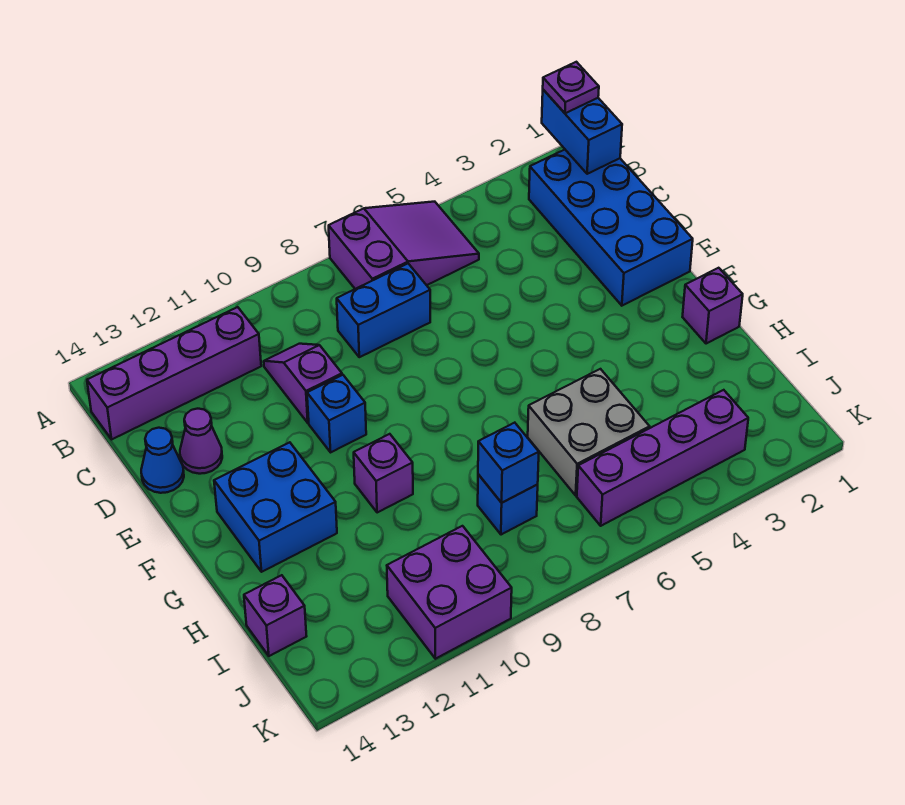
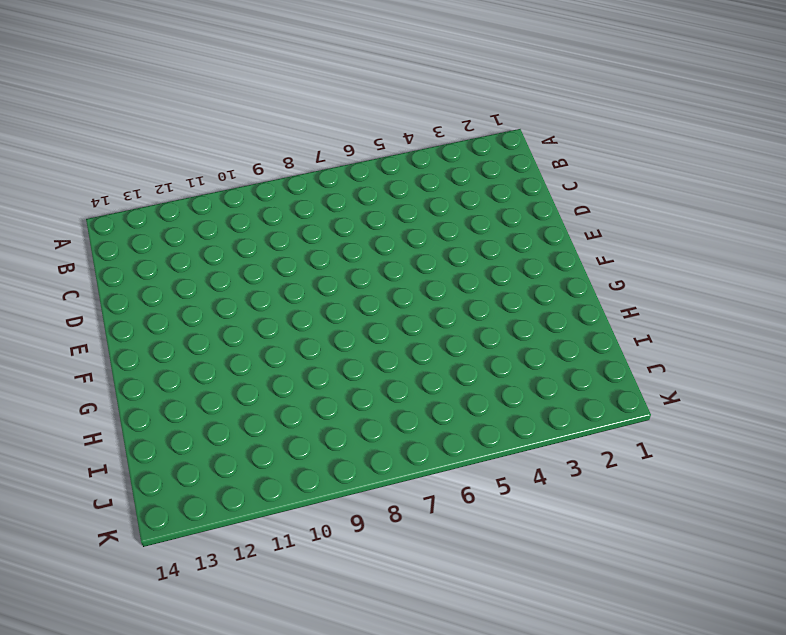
none -> purple slope A5:B7 level 1 top 7
none -> blue brick B1:E2 level 1
none -> purple brick B11:B14 level 1

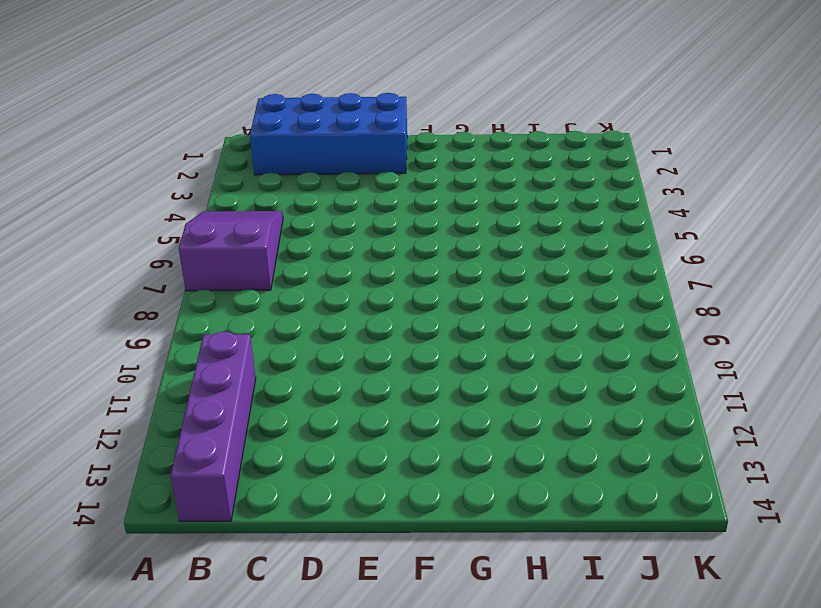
none -> blue brick C7:C8 level 1
none -> purple slope C10:D10 level 1 top D
none -> purple cone D13 level 1

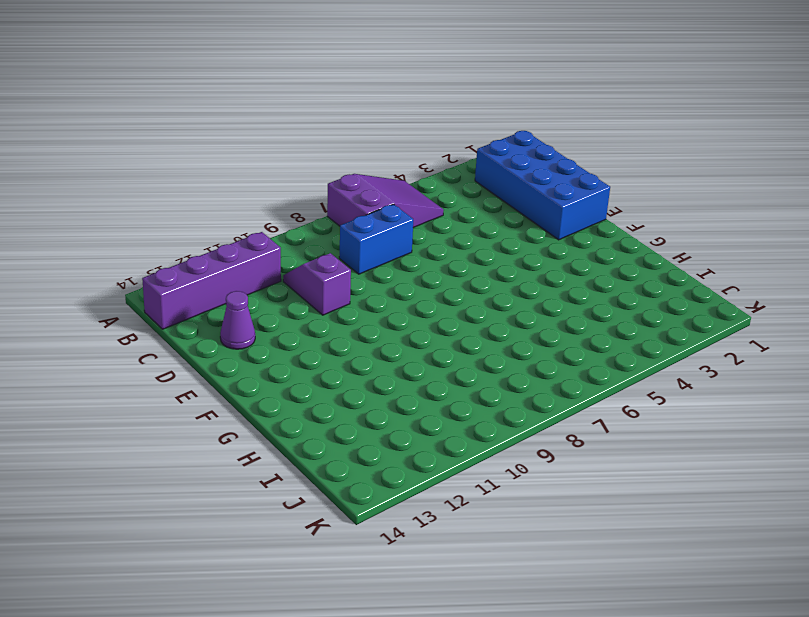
none -> blue cone D14 level 1
none -> blue brick E10 level 1
none -> blue brick F12:G13 level 1

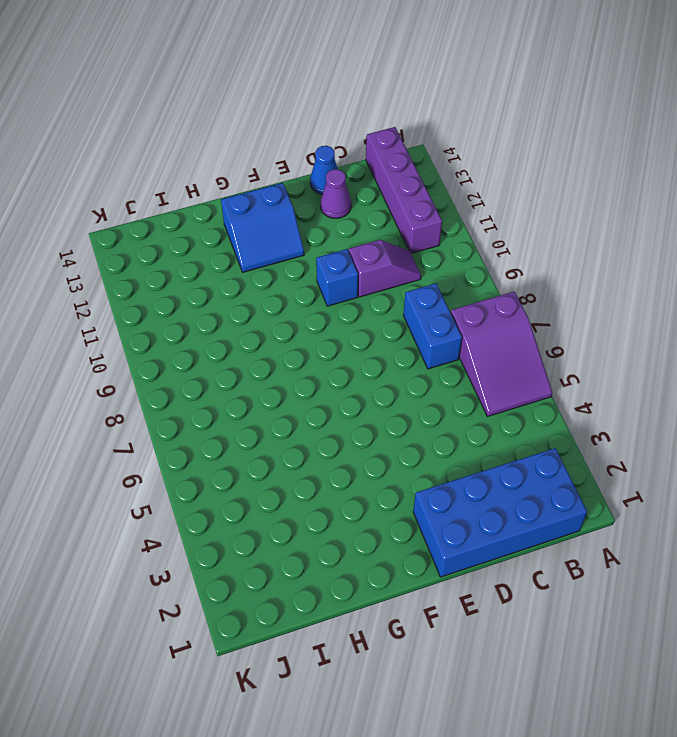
blue slope F12:G13 level 1 top 13 -> blue brick F12:G13 level 1
none -> purple brick G1 level 1
none -> purple brick G10 level 1
none -> grey brick H5:I6 level 1

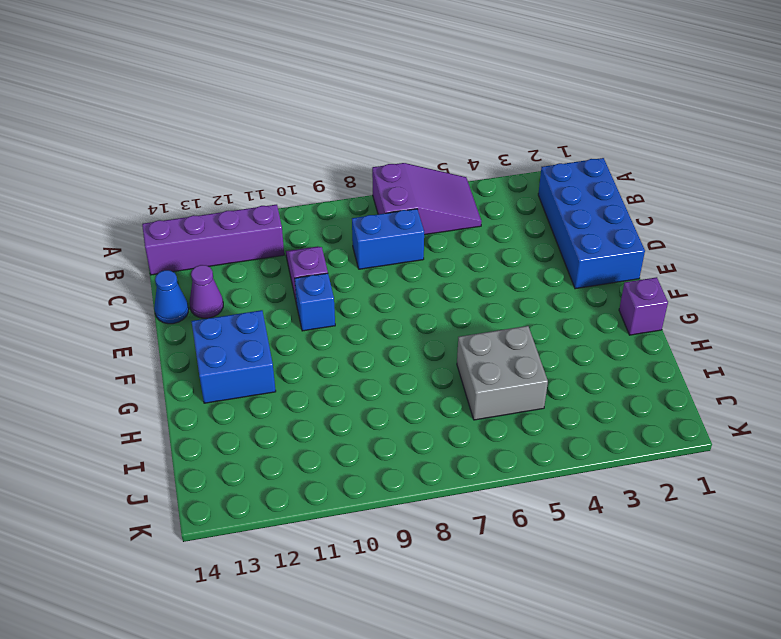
none -> purple brick G10 level 1
none -> blue brick I8 level 1
none -> purple brick I14 level 1

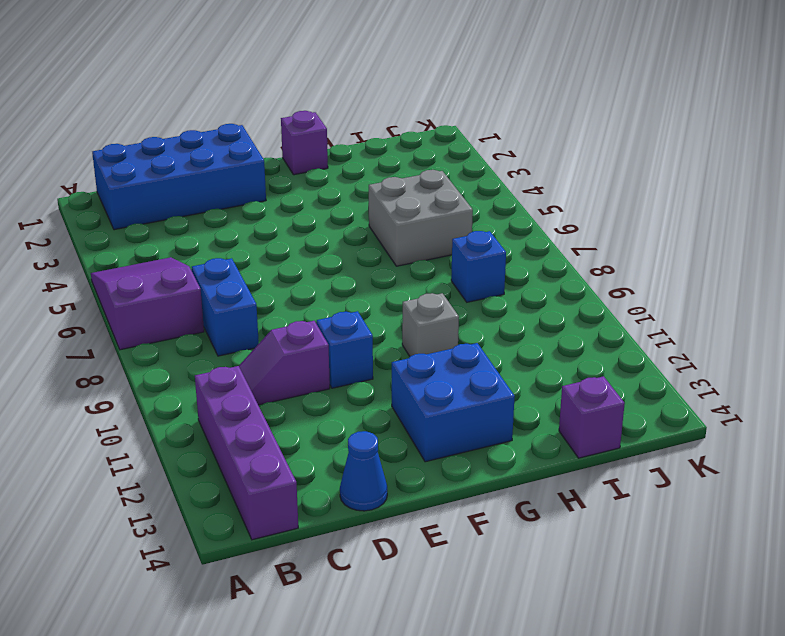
grey brick G10 level 1 -> purple brick G10 level 1
none -> purple cone D13 level 1
none -> purple brick J3:J6 level 1
none -> purple brick J10:K11 level 1

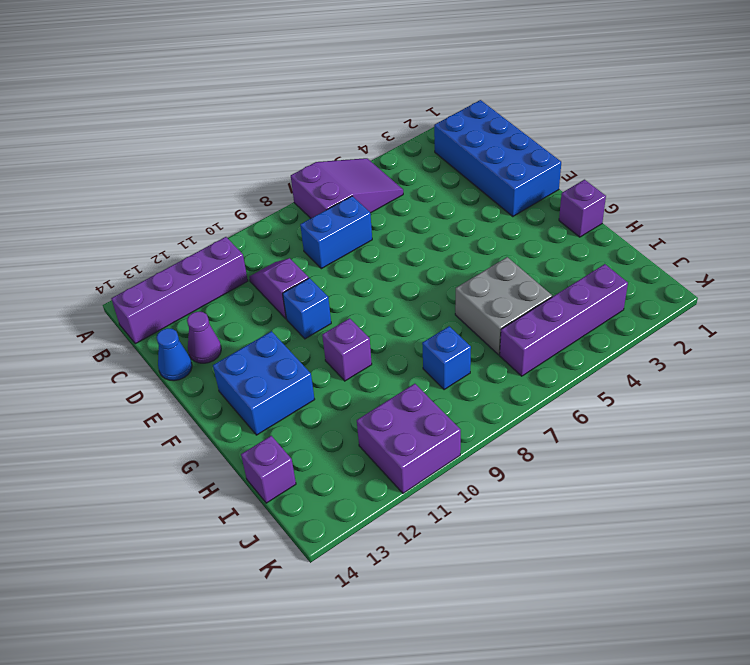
none -> blue brick A1:B1 level 2
none -> blue brick I8 level 2
none -> purple plate A1 level 3

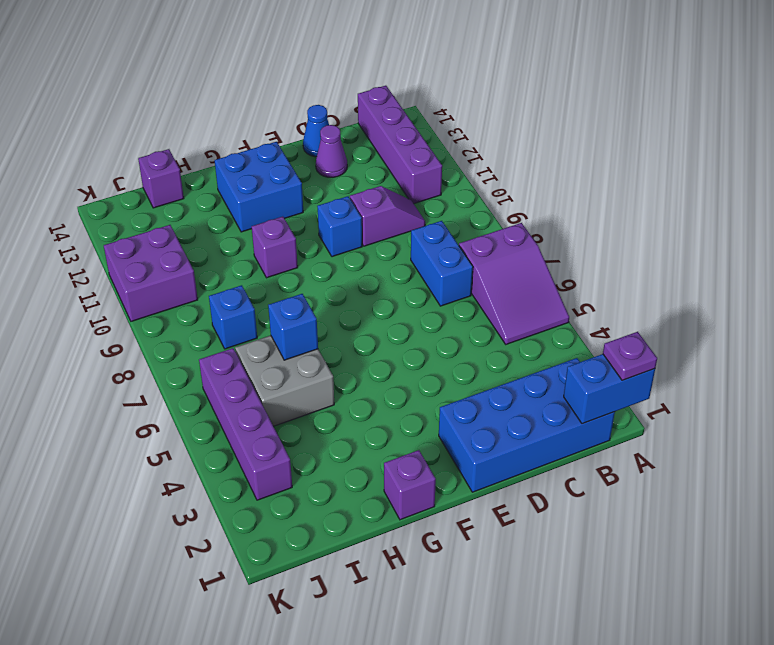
blue brick H6 level 2 -> blue brick I8 level 2

